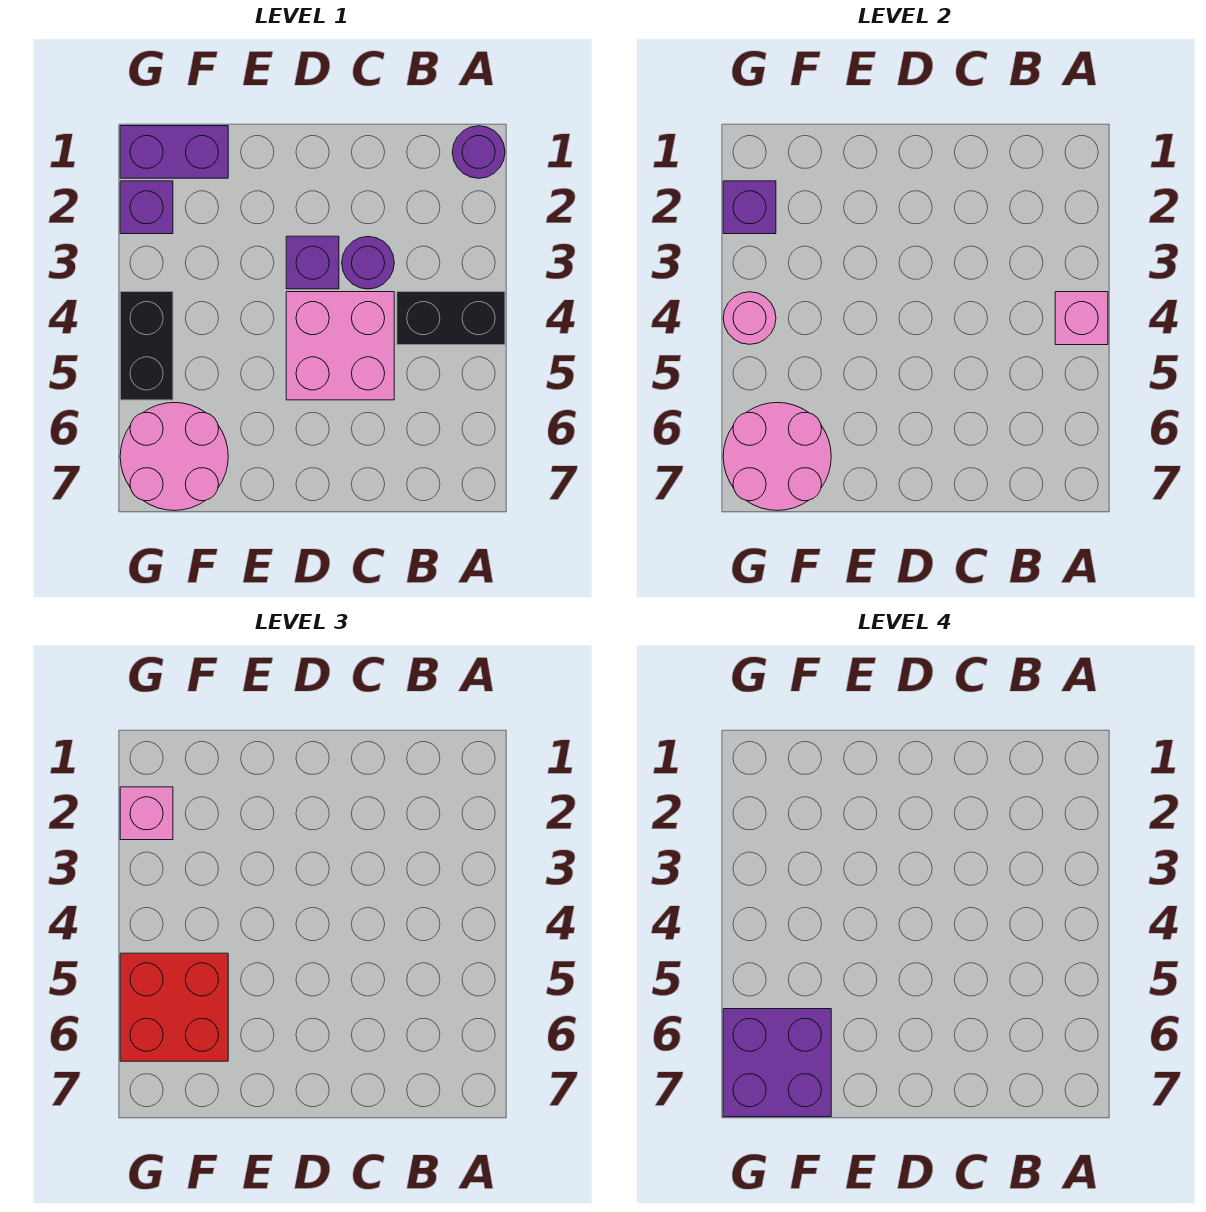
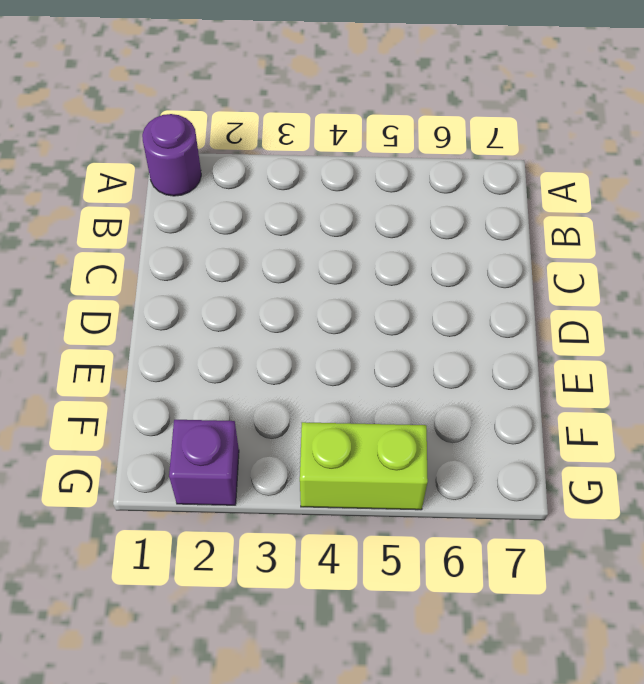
lime brick G4:G5 level 1 -> black brick G4:G5 level 1
none -> black brick A4:B4 level 1
none -> purple round brick C3 level 1
none -> pink brick C4:D5 level 1

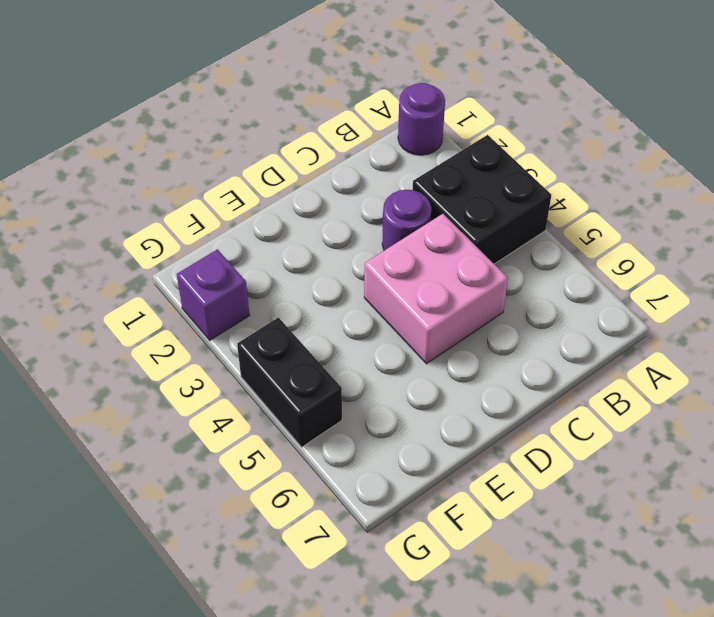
black brick A3:B4 level 1 -> black brick A4:B4 level 1
none -> purple brick D3 level 1
none -> purple brick F1:G1 level 1
none -> pink round brick F6:G7 level 1

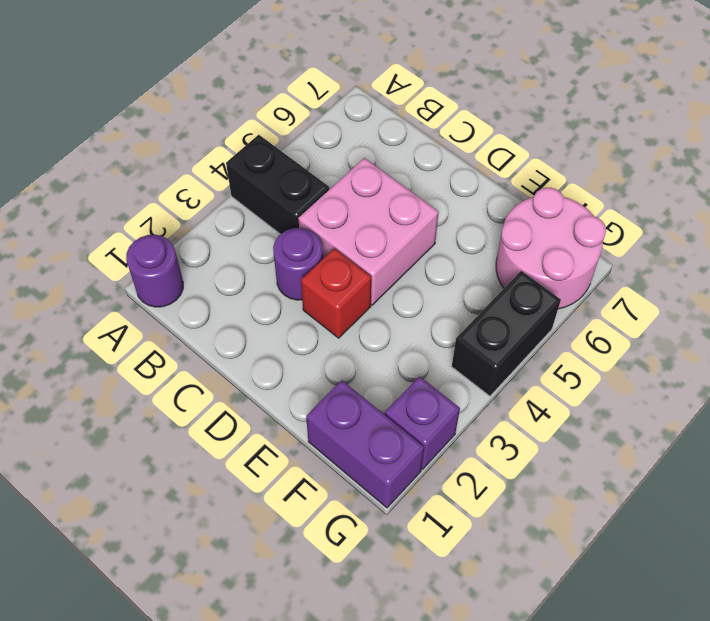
red brick D3 level 1 -> purple brick D3 level 1
none -> pink brick A4 level 2
none -> pink round brick F6:G7 level 2
none -> purple brick G2 level 2

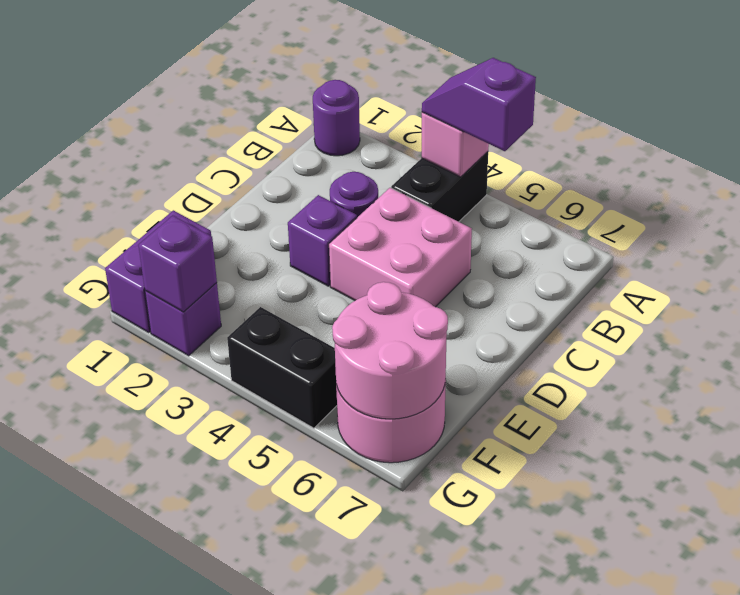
purple slope A4:A5 level 3 top 5 -> none
none -> pink round brick G4 level 2
none -> red brick F5:G6 level 3
none -> pink brick G2 level 3

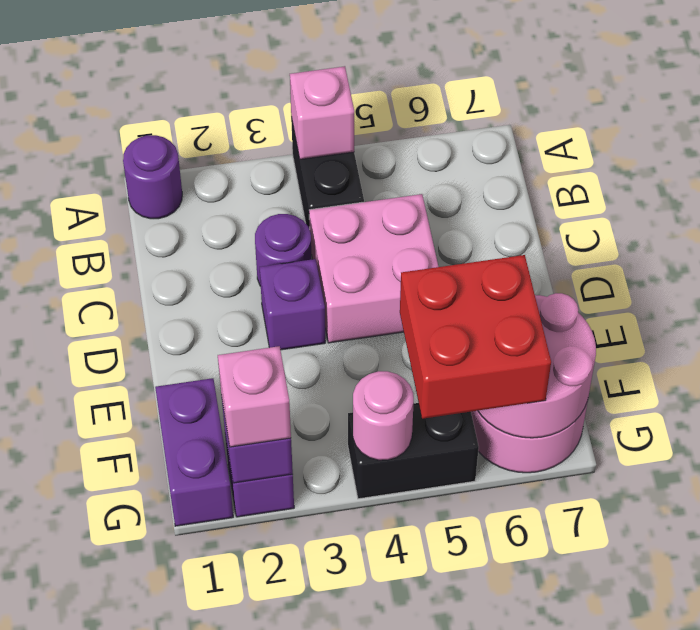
none -> purple brick F6:G7 level 4

